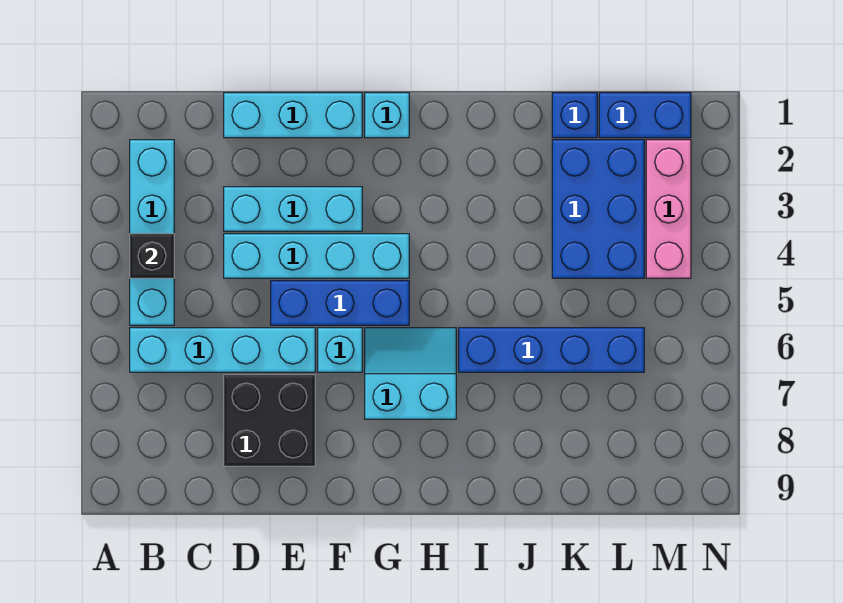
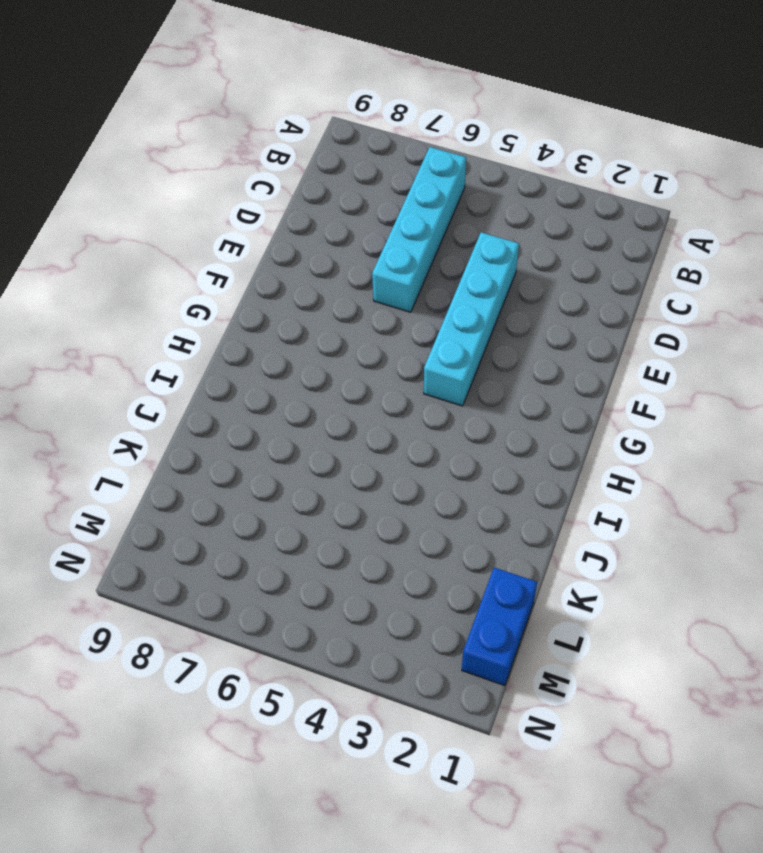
none -> cyan brick B2:B5 level 1
none -> cyan brick D1:F1 level 1
none -> cyan brick D3:F3 level 1

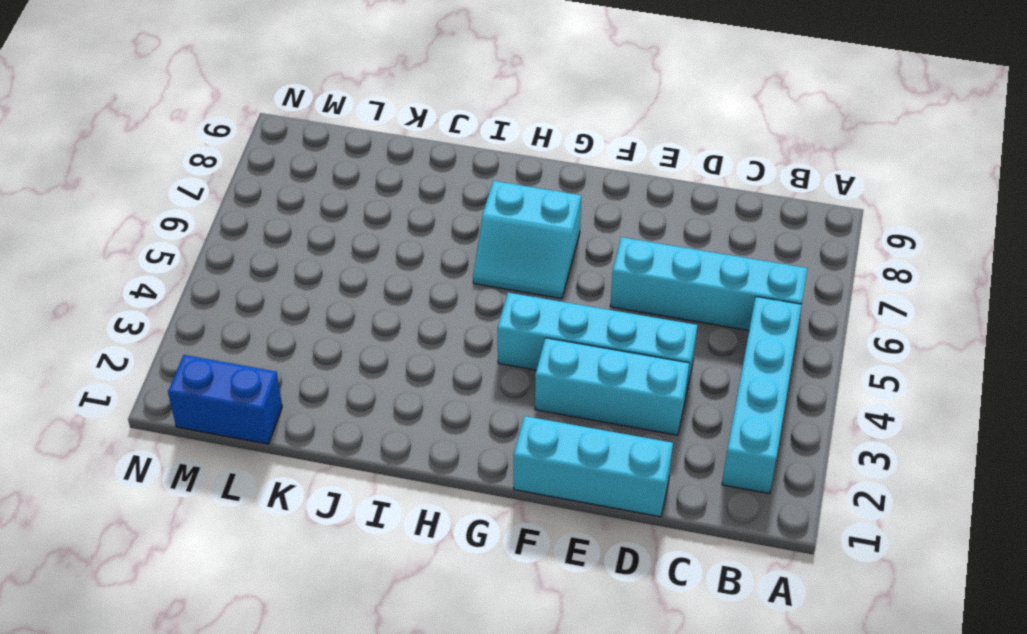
none -> black brick D7:E8 level 1
none -> blue brick E5:G5 level 1
none -> cyan brick F6 level 1

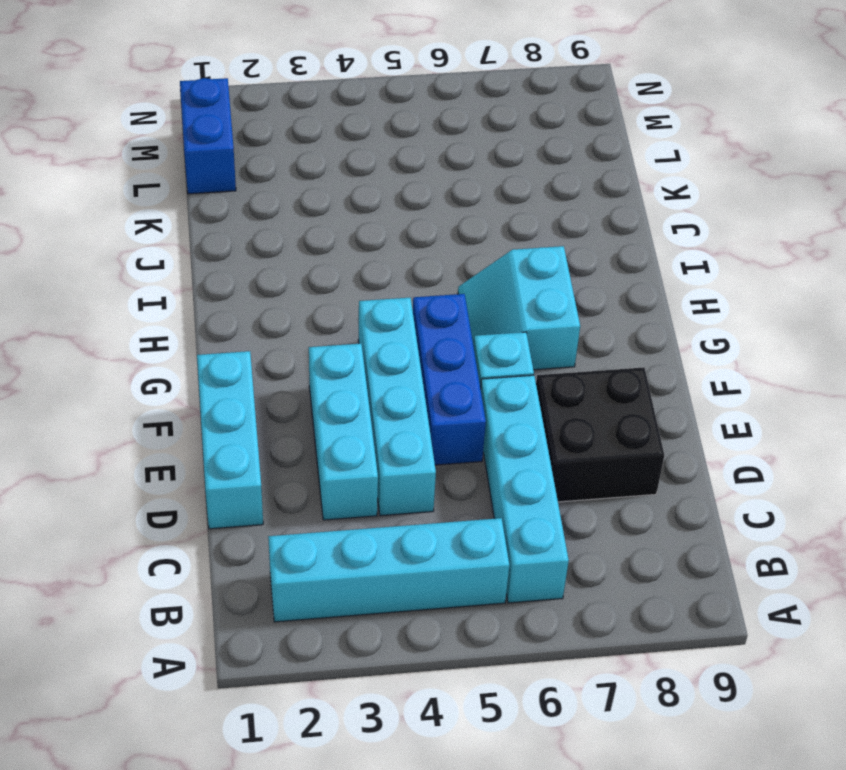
none -> cyan brick G1 level 1
none -> blue brick I6:L6 level 1
none -> blue brick K1 level 1

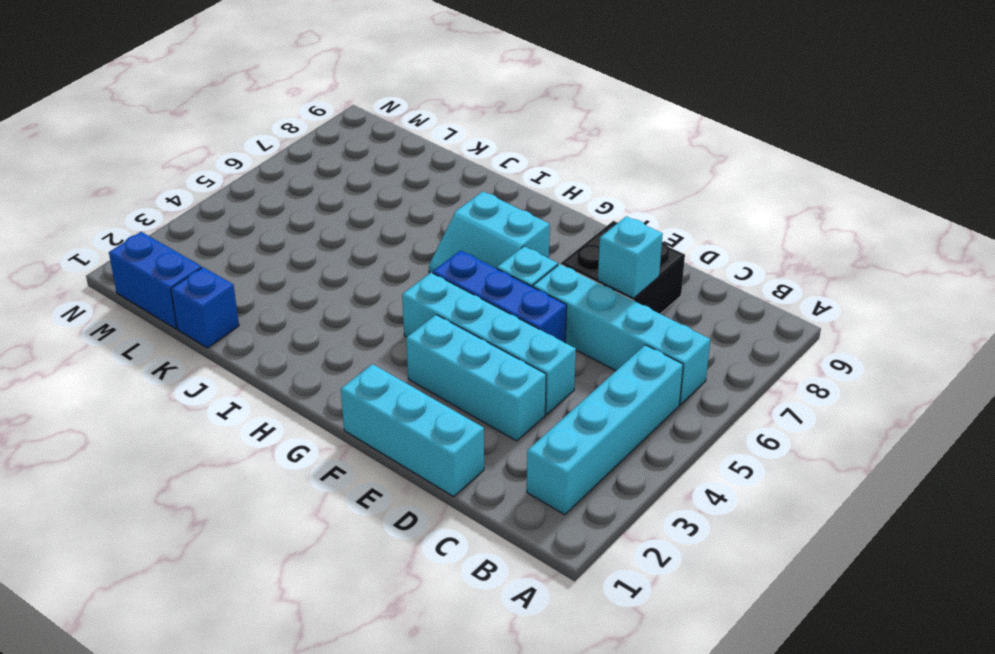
cyan brick D7 level 2 -> cyan brick G1 level 1
none -> blue brick I6:L6 level 1
none -> blue brick K2:L4 level 1
none -> pink brick M2:M4 level 1

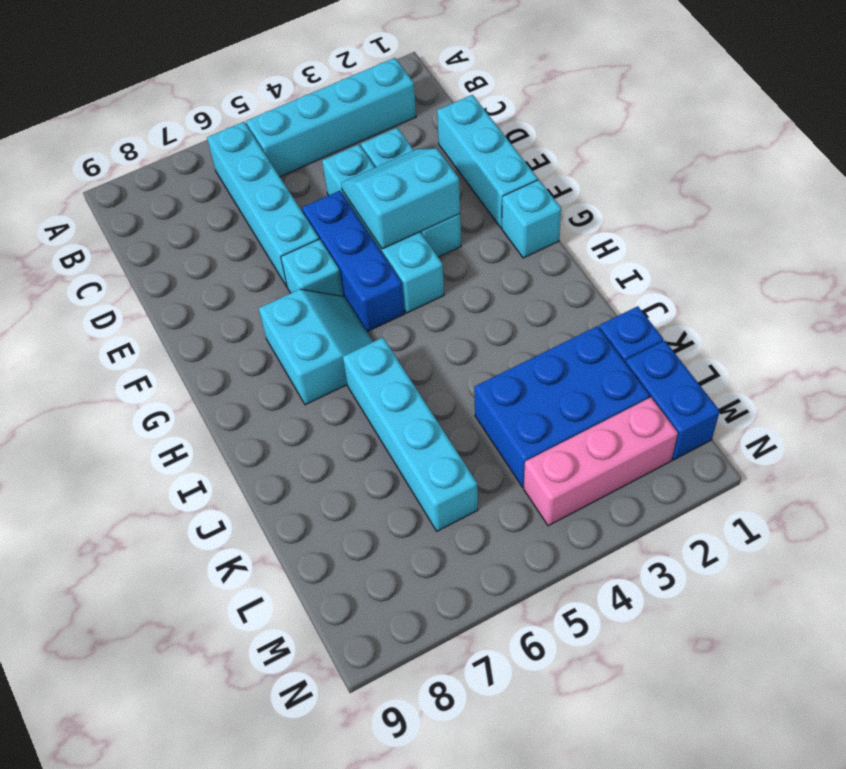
cyan slope E3:F4 level 2 top F -> none
cyan brick I6:L6 level 1 -> blue brick I6:L6 level 1
none -> black brick D7:E8 level 1
none -> black brick B4 level 2

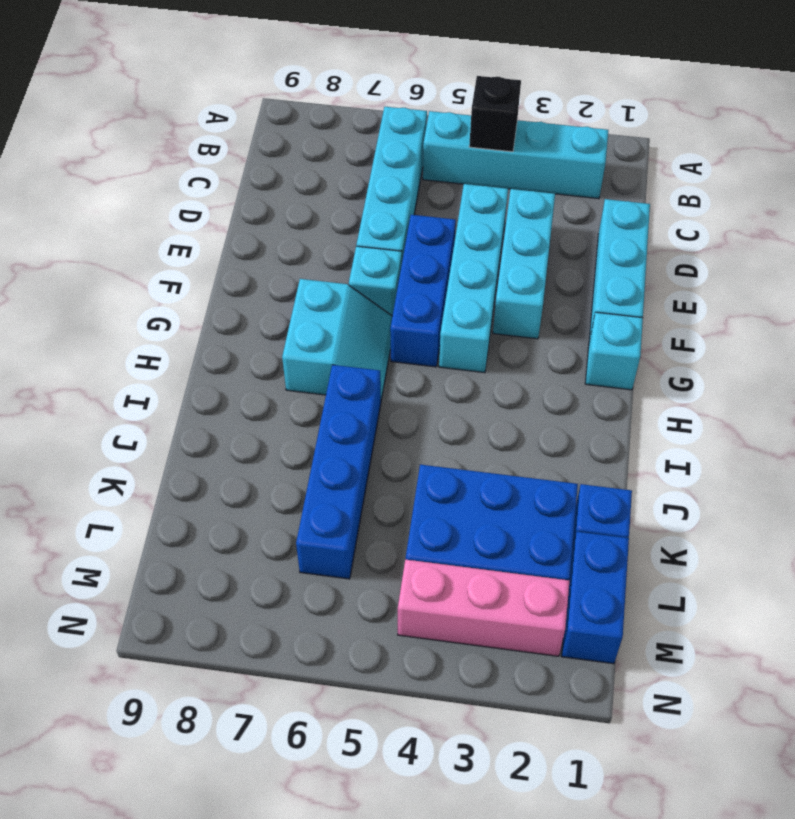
none -> black brick D7:E8 level 1

